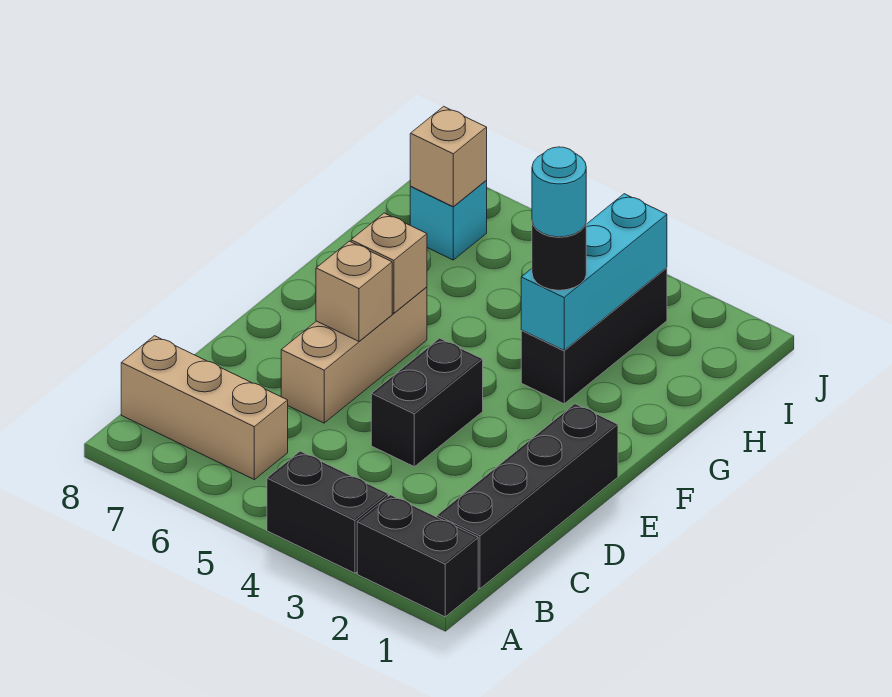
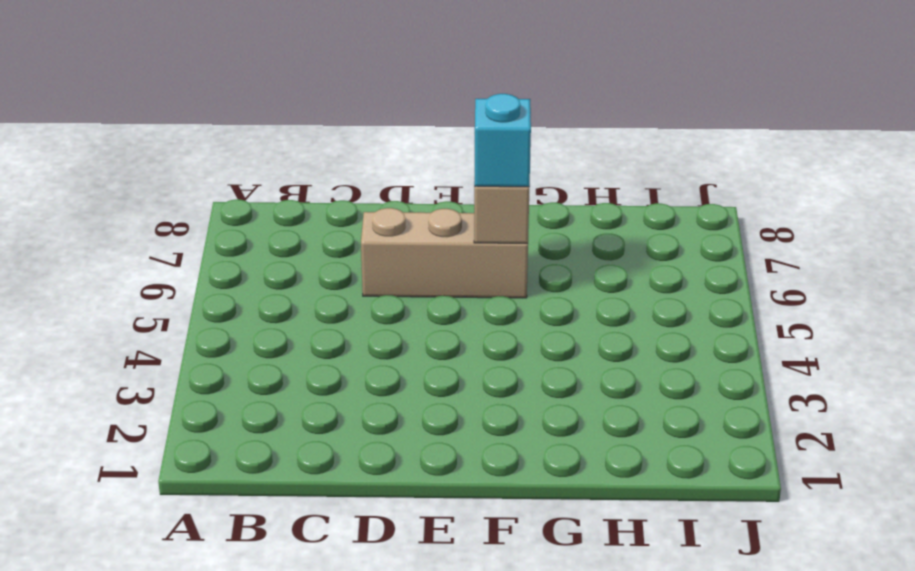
cyan brick F6 level 3 -> cyan brick I7 level 1
none -> black brick A1:A2 level 1
none -> black brick A3:A4 level 1
none -> black brick B1:E1 level 1

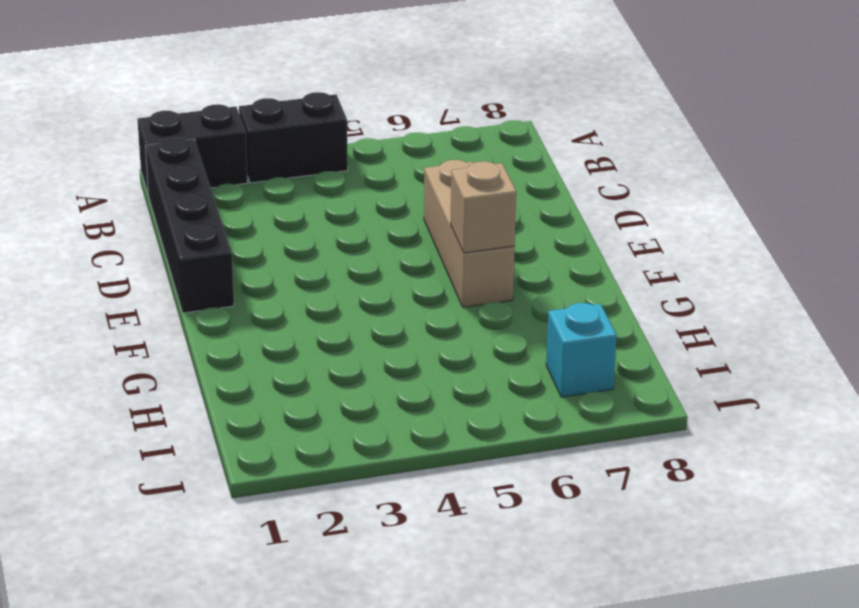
none -> tan brick B6:B8 level 1
none -> black brick D4:E4 level 1
none -> black brick G3:I3 level 1

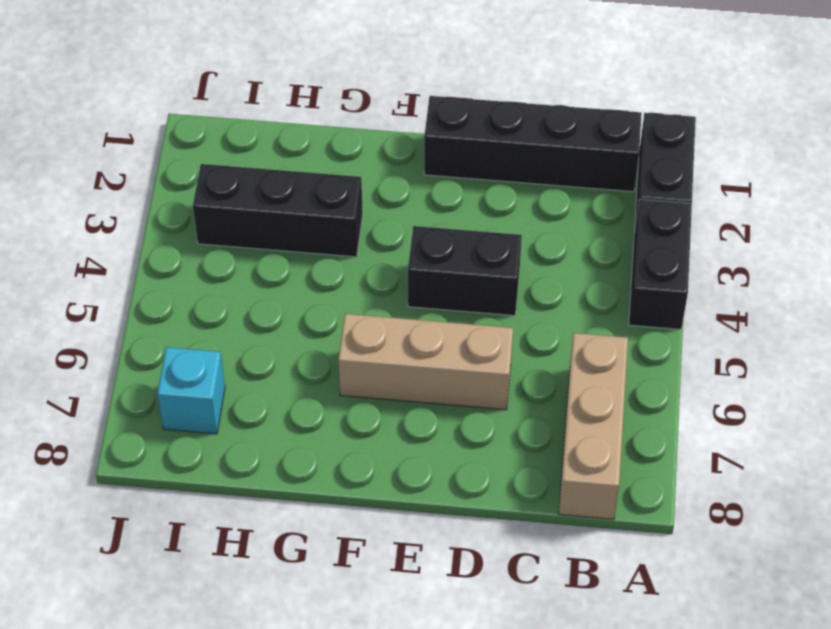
none -> tan brick E6 level 2
none -> tan brick F6 level 2
none -> cyan brick G3:I3 level 2

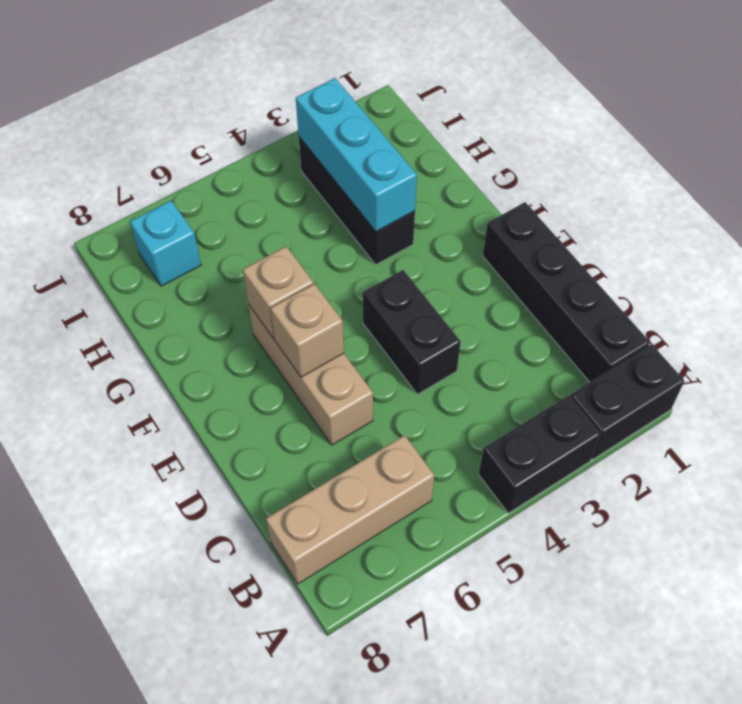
none -> tan brick I7 level 2
none -> black round brick G3 level 3
none -> cyan round brick G3 level 4

